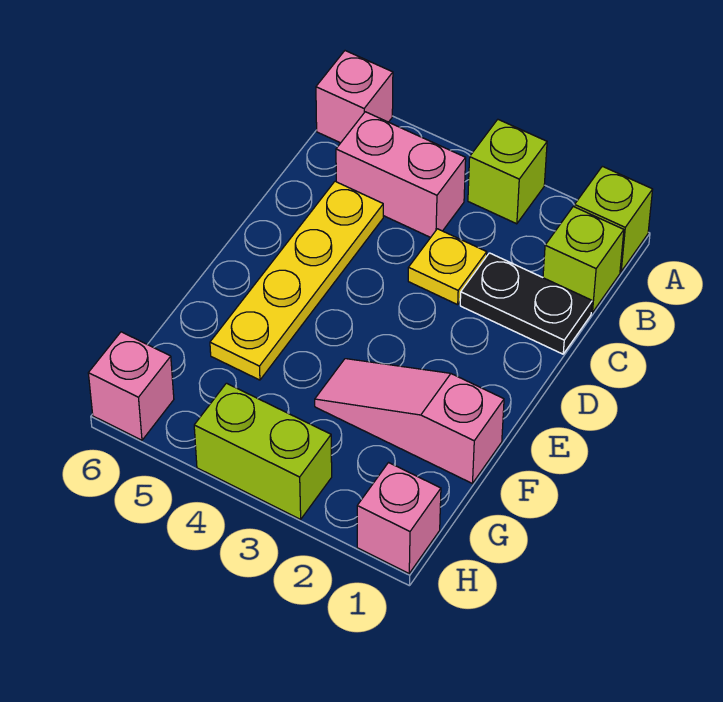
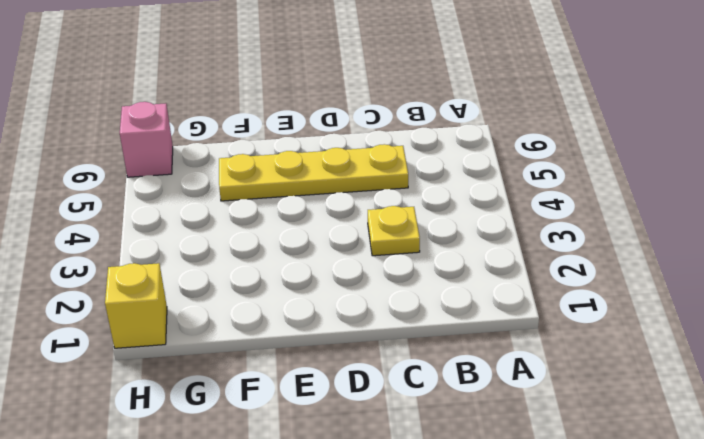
yellow brick H1 level 1 -> pink brick H1 level 1
none -> lime brick A1 level 1
none -> lime brick A3 level 1
none -> pink brick A6 level 1

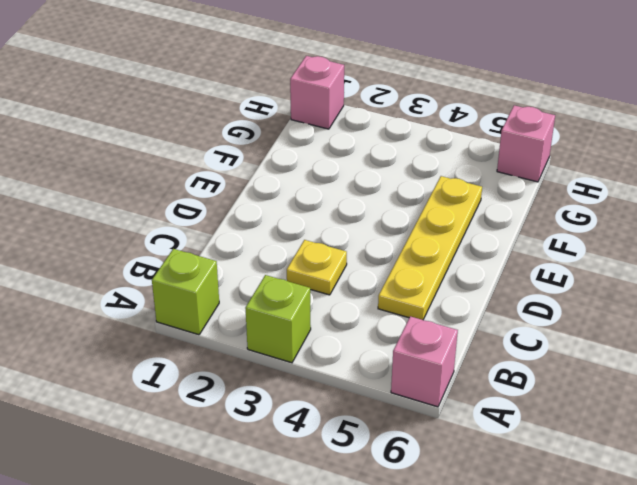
none -> lime brick B1 level 1
none -> pink brick B4:B5 level 1
none -> black plate C1:C2 level 1

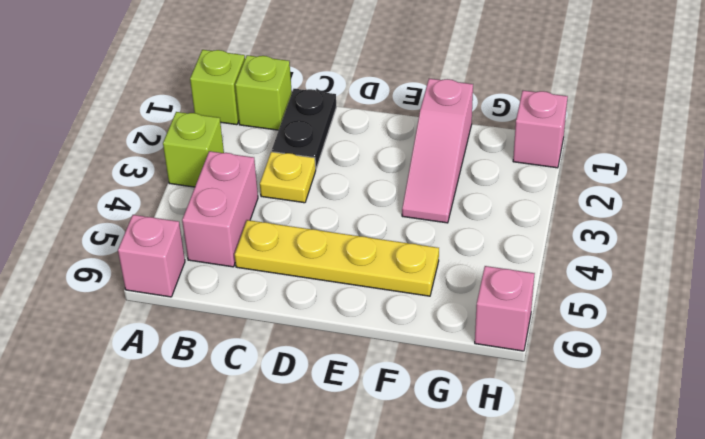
none -> lime brick H3:H4 level 1

